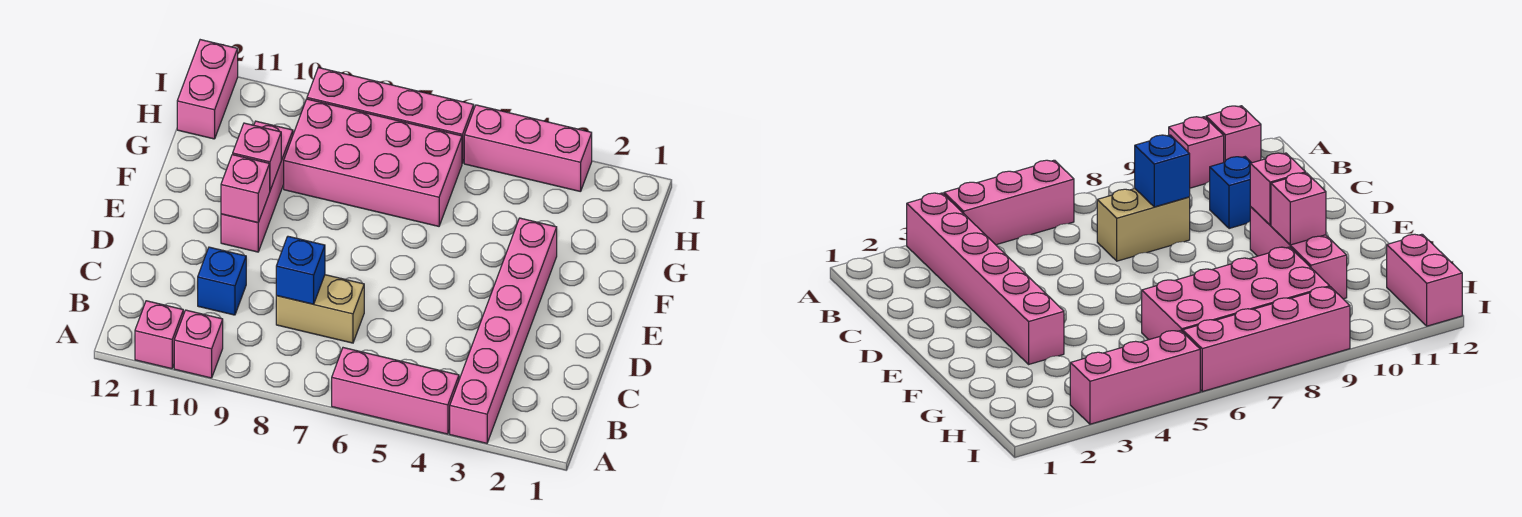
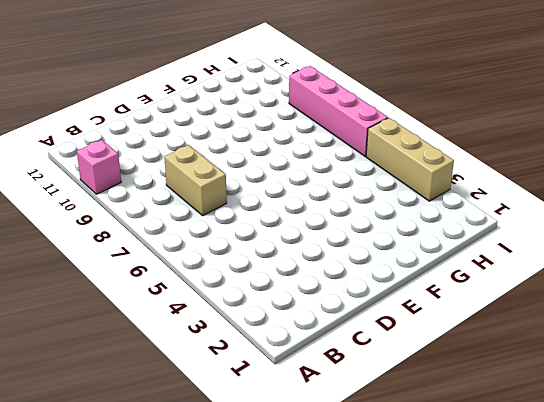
tan brick I3:I5 level 1 -> pink brick I3:I5 level 1
none -> pink brick A3:F3 level 1
none -> pink brick A4:A6 level 1
none -> pink brick A11 level 1

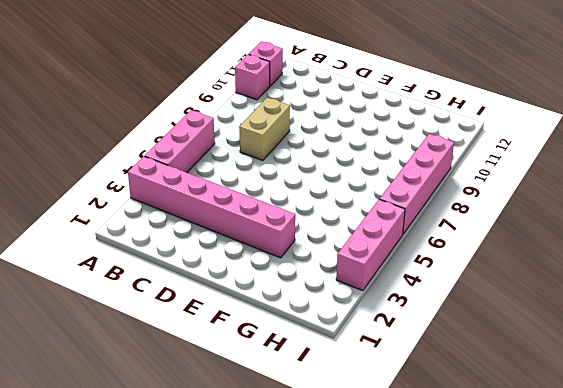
none -> blue brick C10 level 1
none -> pink brick E10:G10 level 1
none -> pink brick G6:H9 level 1

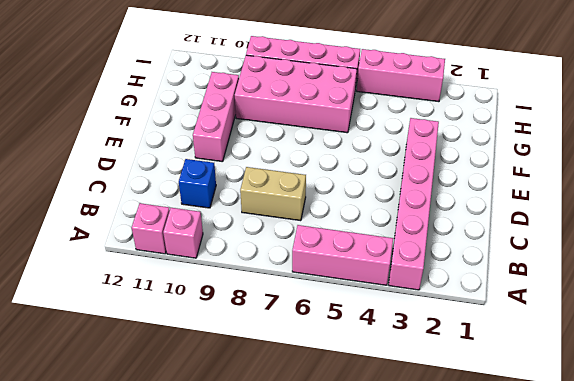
none -> pink brick H12:I12 level 1
none -> blue brick C8 level 2
none -> pink brick E10 level 2

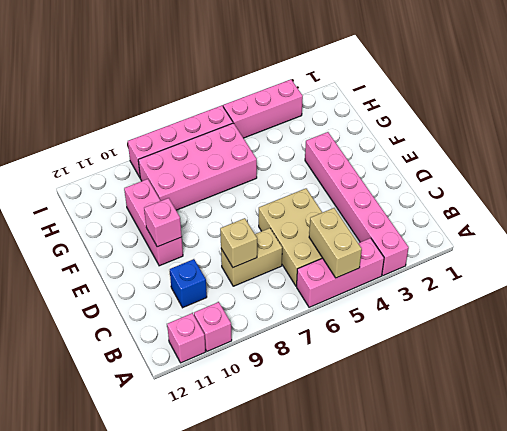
tan brick A5:B5 level 2 -> none
tan brick B5:D6 level 1 -> none
tan brick C8 level 2 -> blue brick C8 level 2
none -> pink brick H12:I12 level 1
none -> pink brick F10 level 2

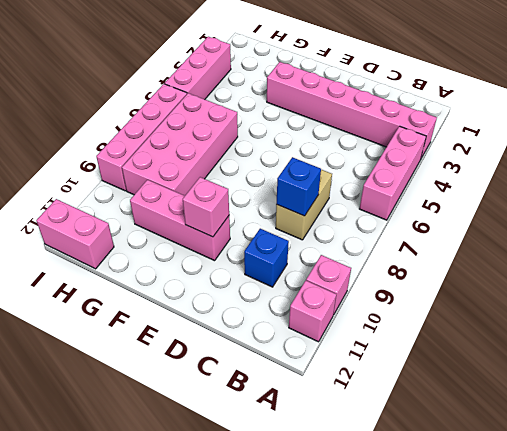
none -> pink brick F10 level 2

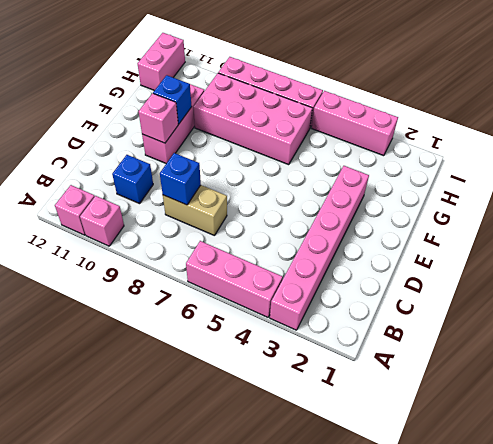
blue brick F10 level 2 -> pink brick F10 level 2

